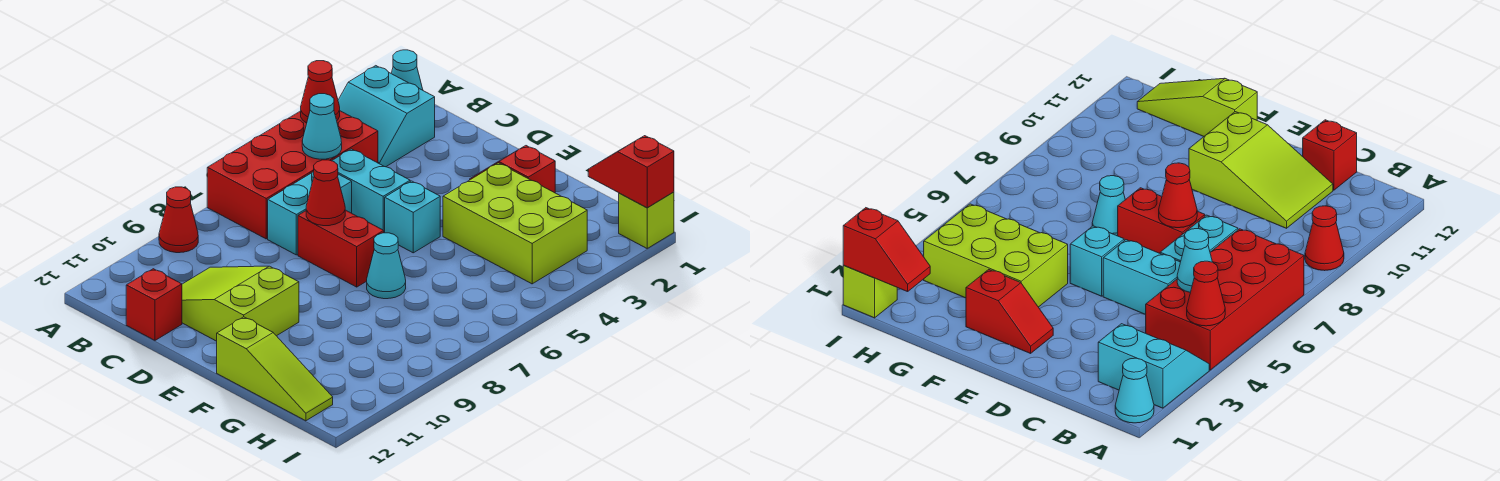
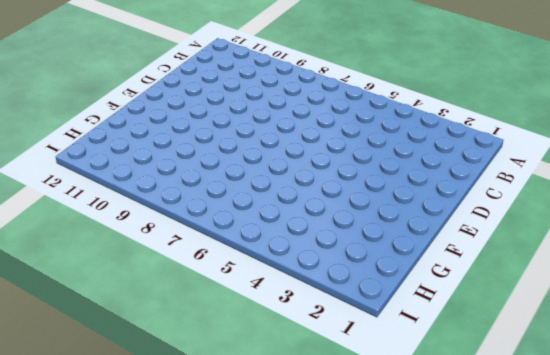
none -> cyan cone A1 level 1
none -> cyan slope A2:B3 level 1 top 2
none -> red brick A4:B7 level 1

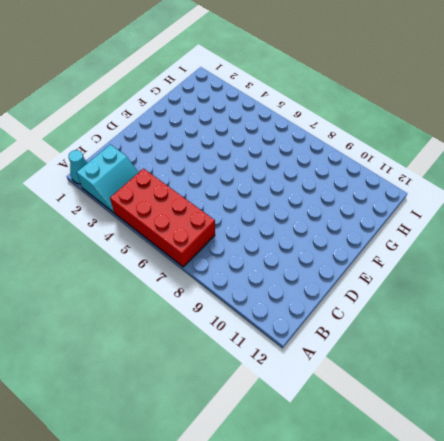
none -> red cone A9 level 1
none -> cyan brick C5:D5 level 1
none -> cyan brick C6:C7 level 1

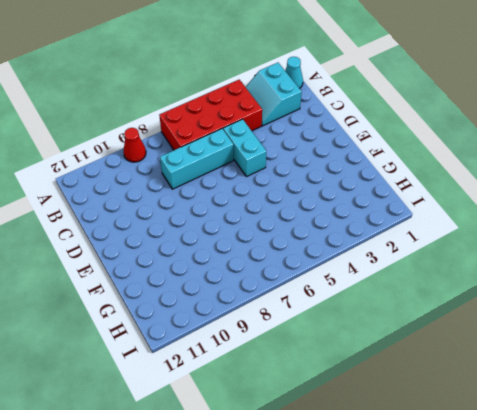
cyan brick C6:C8 level 1 -> cyan brick C6:C7 level 1
none -> lime slope C10:E11 level 1 top E
none -> red brick C12 level 1
none -> red brick D7:E7 level 1

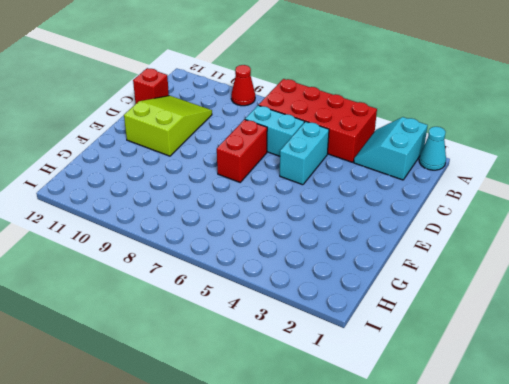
none -> red slope E2:F2 level 1 top F
none -> cyan brick E5 level 1
none -> lime brick F3:H4 level 1

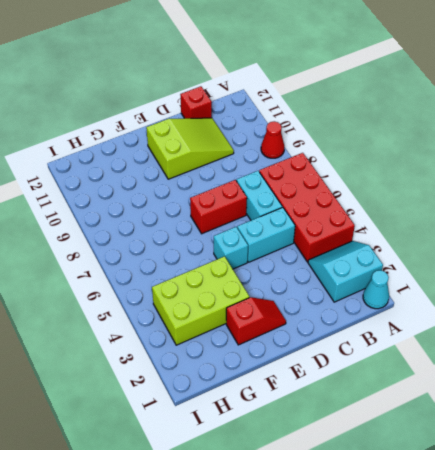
none -> cyan cone F7 level 1
none -> lime slope F12:H12 level 1 top F
none -> lime brick I1 level 1

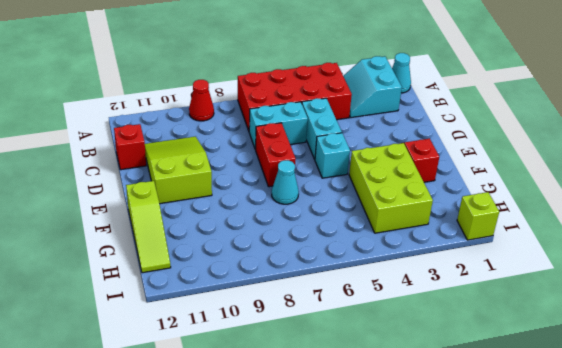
none -> red cone A4 level 2
none -> cyan cone B5 level 2
none -> red cone D7 level 2

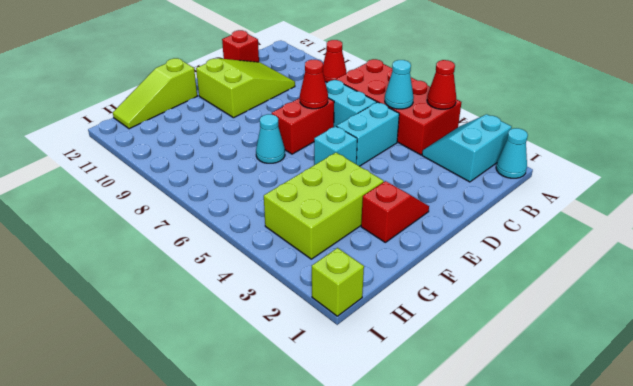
none -> red slope H1:I1 level 2 top I

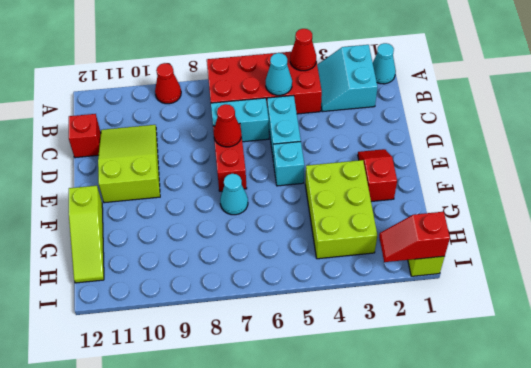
red slope I1:I2 level 2 top 1 -> red slope H1:I1 level 2 top I

